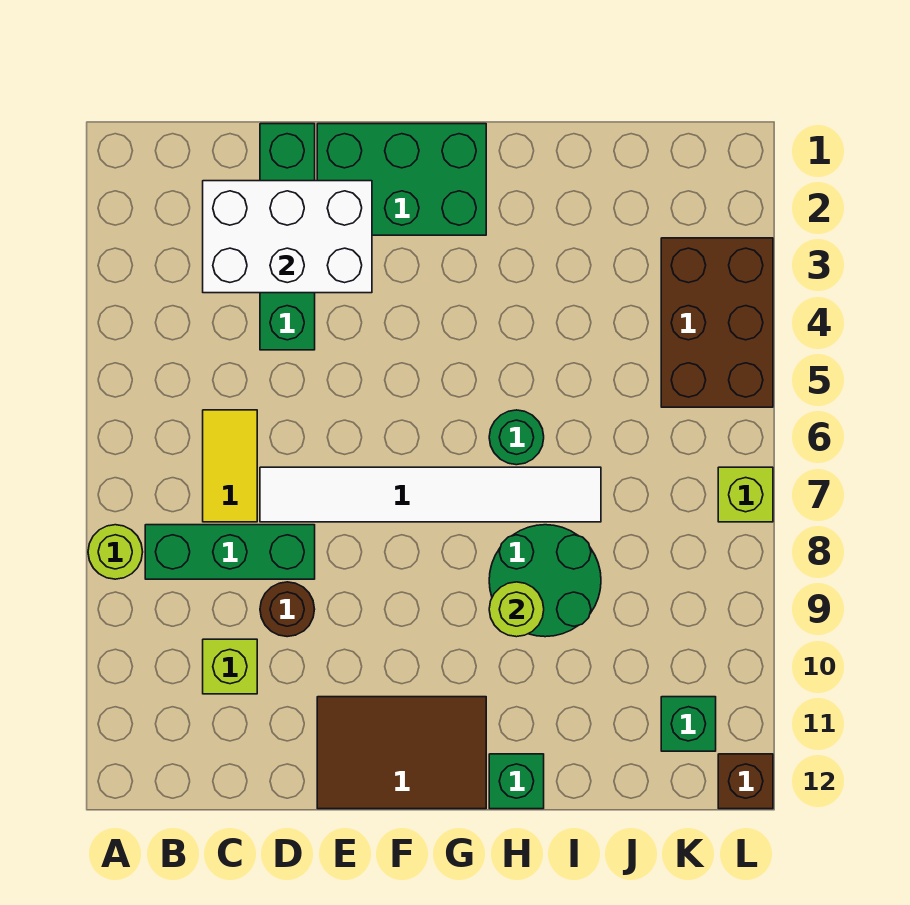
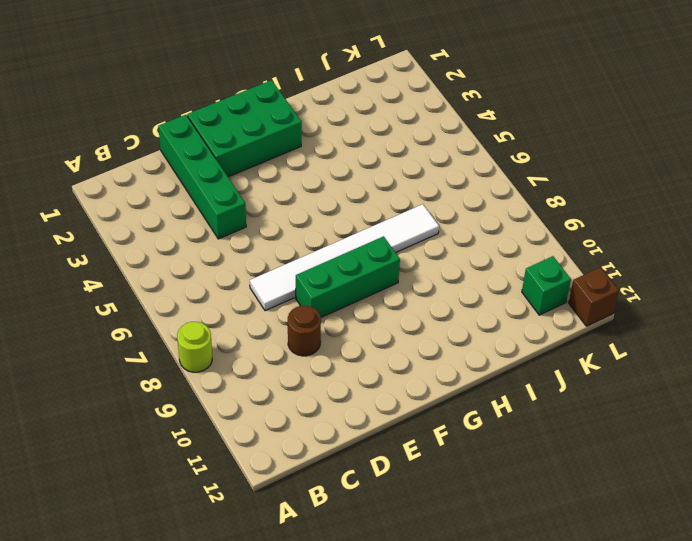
green brick E8:G8 level 1 -> green brick B8:D8 level 1
none -> yellow tile C6:C7 level 1
none -> lime brick C10 level 1
none -> brown tile E11:G12 level 1

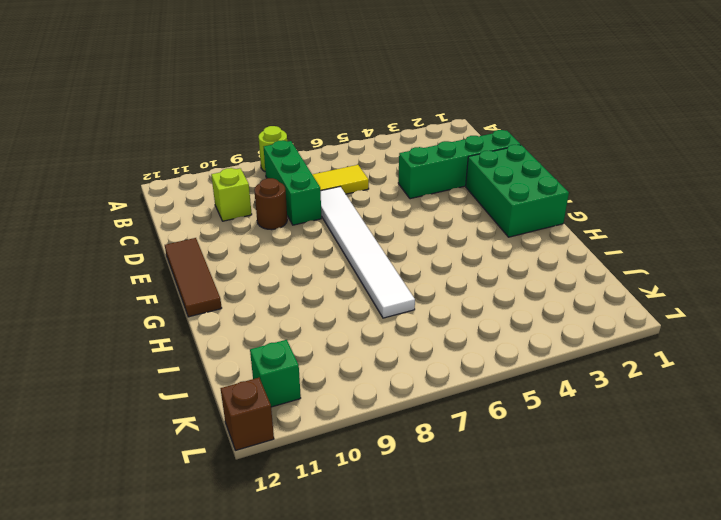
brown tile E12:G12 level 1 -> brown tile E11:G12 level 1
none -> green round brick H6 level 1
none -> green round brick H8:I9 level 1
none -> green brick H12 level 1

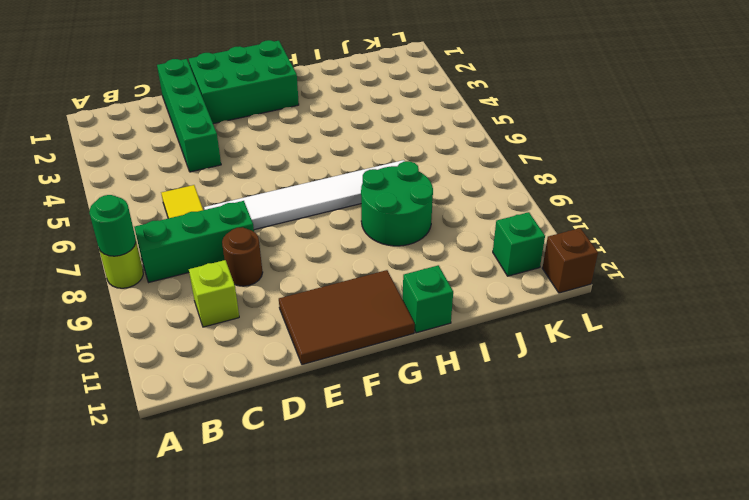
green round brick A8 level 2 -> green round brick H6 level 1
none -> brown brick K3:L5 level 1
none -> lime brick L7 level 1
none -> white brick C2:E3 level 2

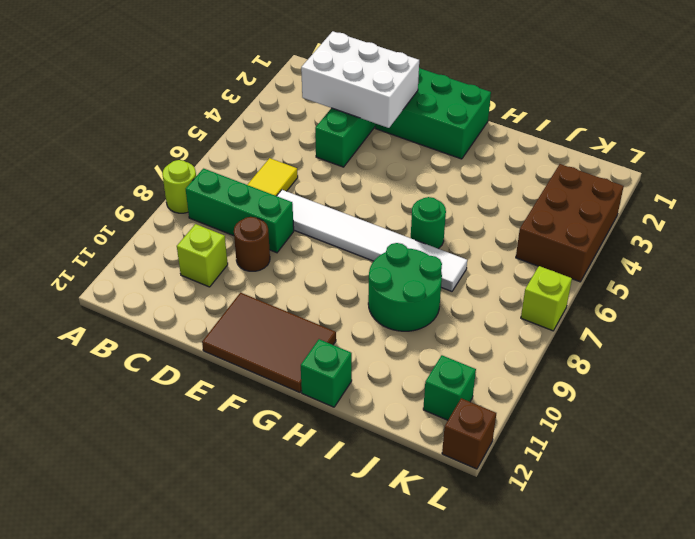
none -> lime round brick H9 level 2

